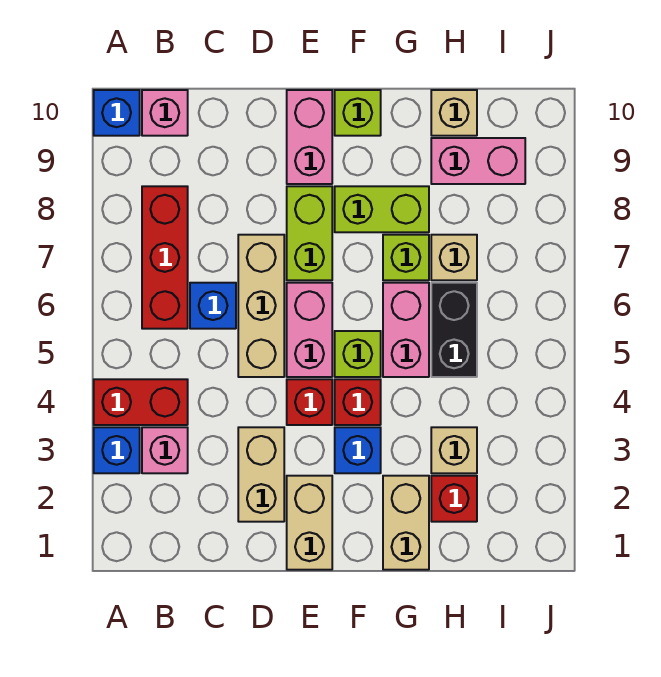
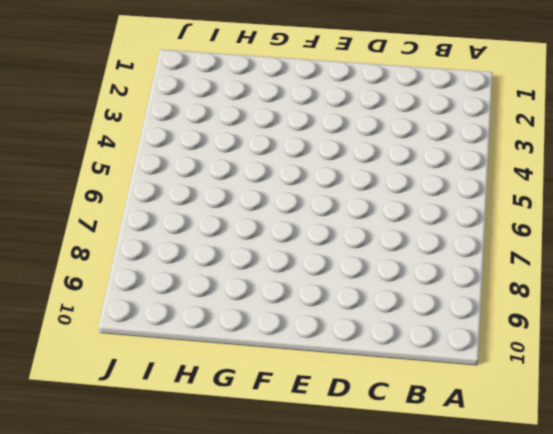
none -> blue brick A3 level 1
none -> red brick A4:B4 level 1
none -> blue brick A10 level 1

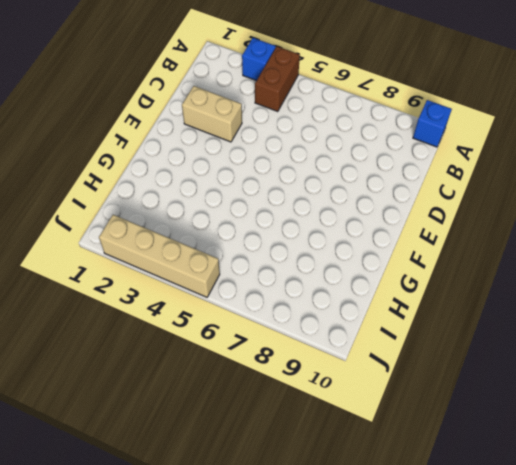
brown brick A4:B4 level 1 -> red brick A4:B4 level 1
tan brick J2:J5 level 1 -> none
none -> pink brick B3 level 1
none -> red brick B6:B8 level 1
none -> pink brick B10 level 1

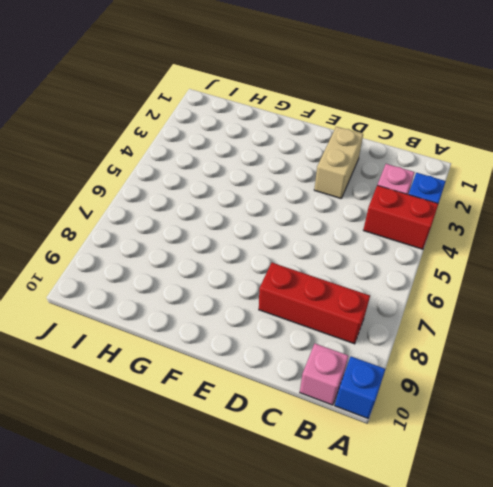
red brick B8:D8 level 1 -> red brick B6:B8 level 1
none -> blue brick C6 level 1
none -> tan brick D5:D7 level 1
none -> tan brick E1:E2 level 1

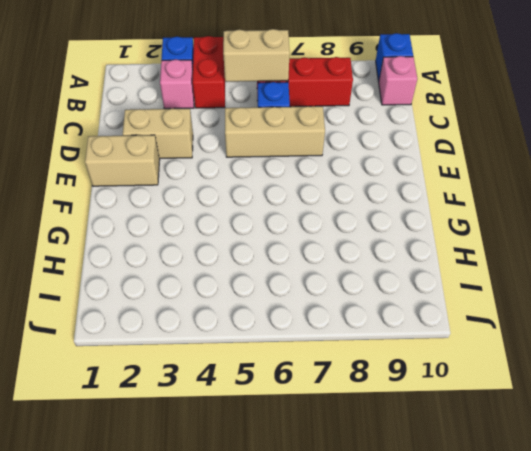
tan brick B5:B6 level 2 -> tan brick G1:G2 level 1
none -> red brick E4 level 1
none -> pink brick E5:E6 level 1
none -> lime brick E7:E8 level 1

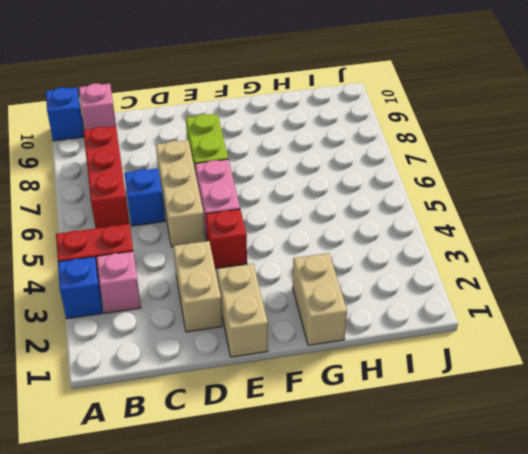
none -> pink brick E9:E10 level 1
none -> blue brick F3 level 1
none -> red brick F4 level 1

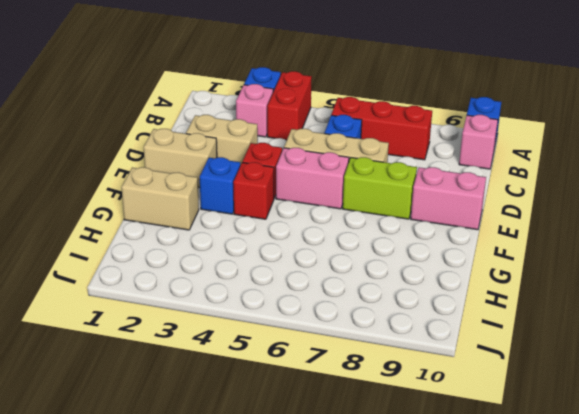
none -> lime brick F5 level 1
none -> lime brick F8:G8 level 1
none -> lime brick F10 level 1

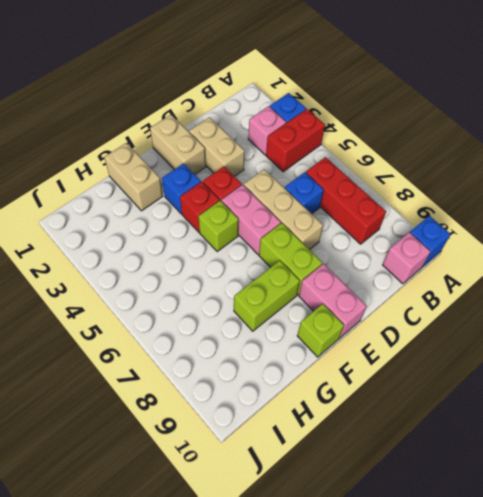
none -> pink brick G5:G6 level 1
none -> lime brick G7 level 1
none -> red brick H2 level 1

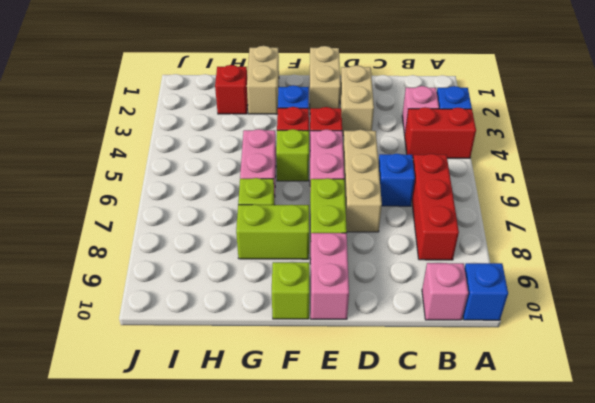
none -> tan brick H3 level 1
none -> black brick H5:H6 level 1
none -> tan brick H7 level 1

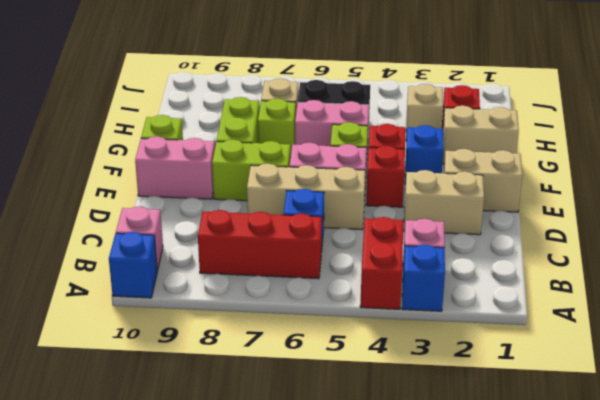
none -> pink brick H9:I9 level 1
none -> tan brick H10 level 1

